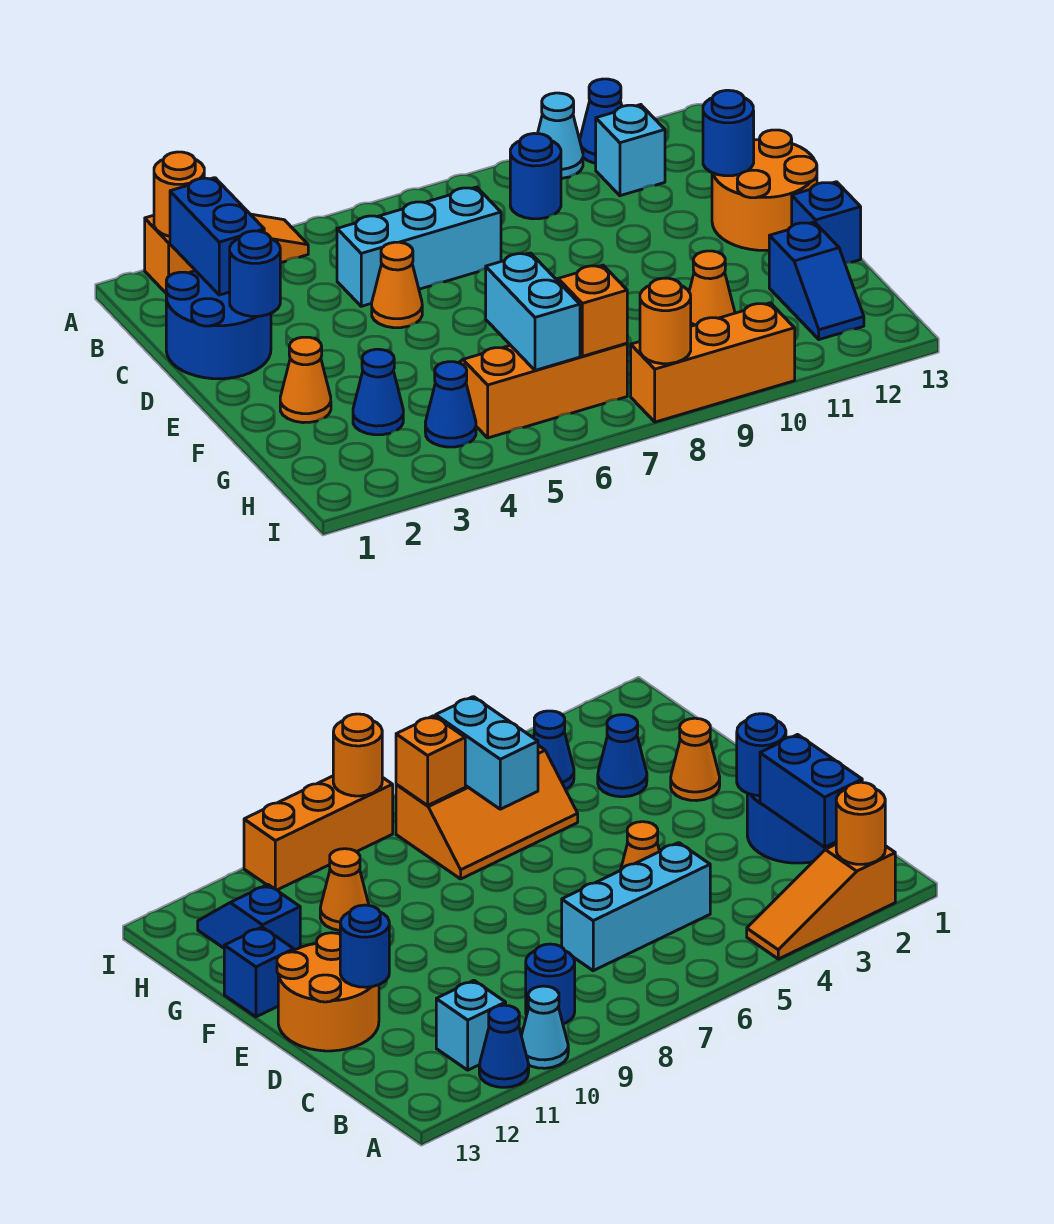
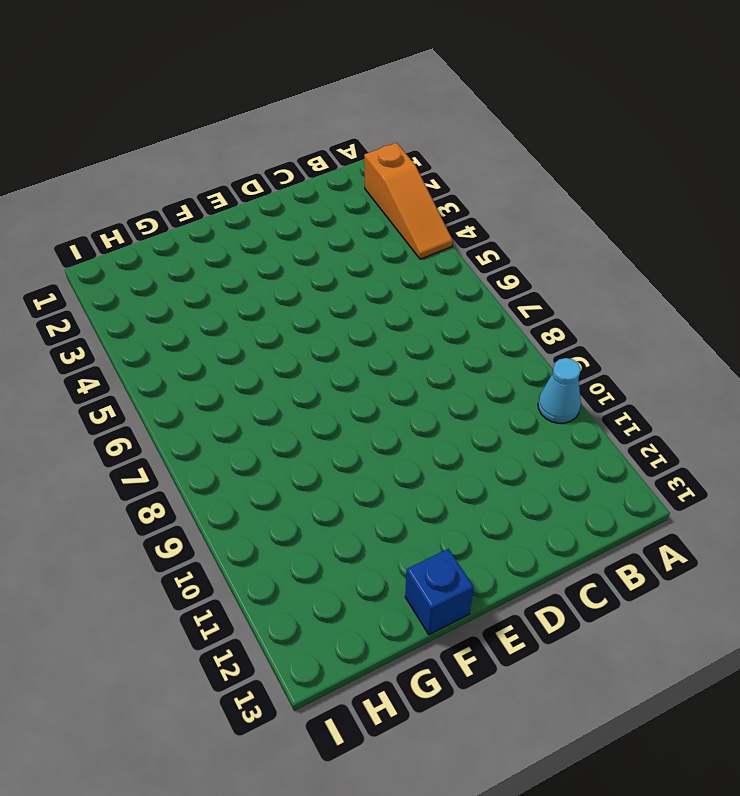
none -> blue cone A11 level 1
none -> blue round brick B9 level 1
none -> cyan brick B11 level 1

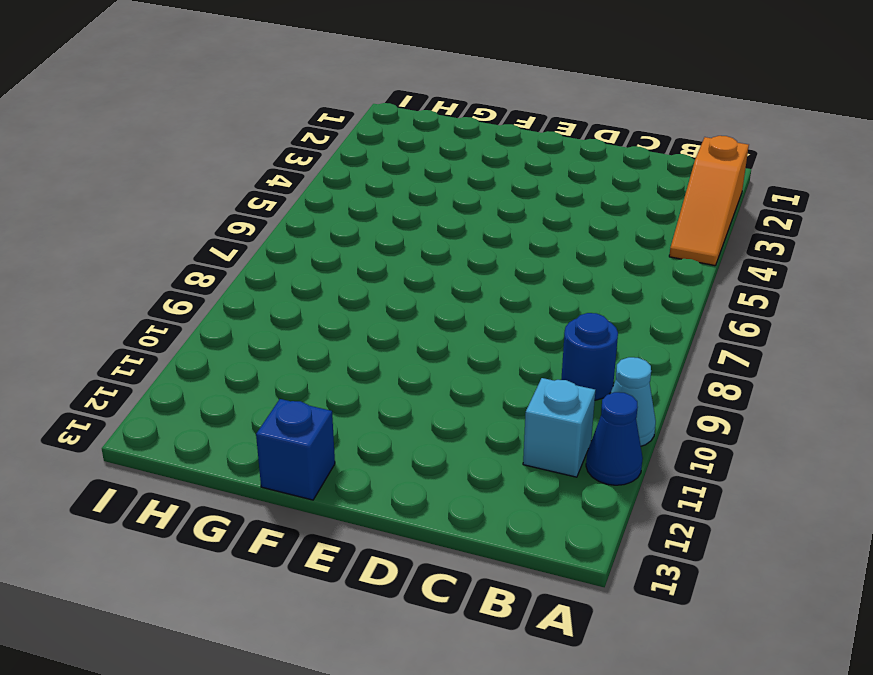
none -> blue round brick C1:D2 level 1
none -> cyan brick C5:C7 level 1
none -> orange cone D5 level 1

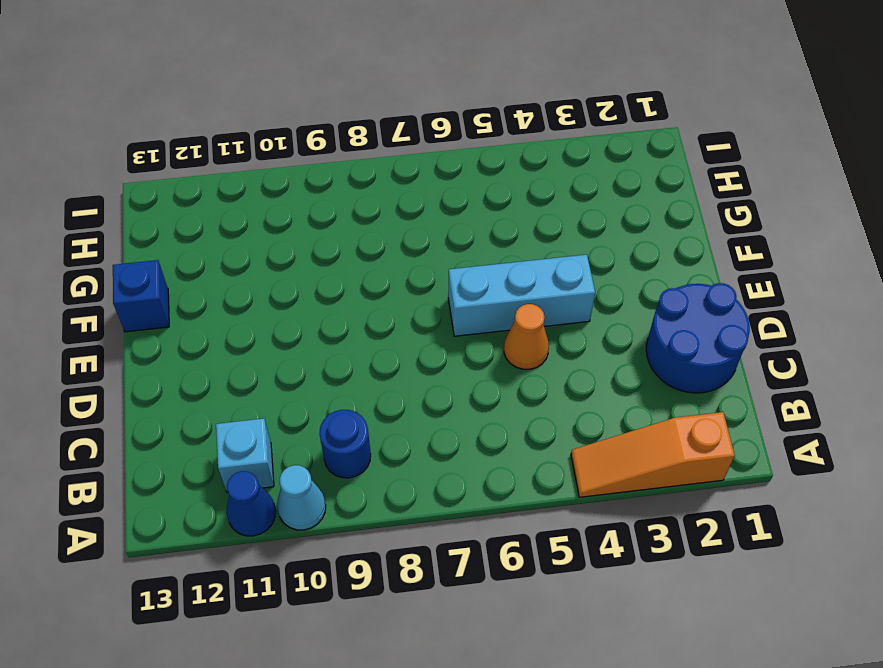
cyan brick E4:E6 level 1 -> cyan brick C5:C7 level 1
none -> orange round brick D12:E13 level 1
none -> orange cone F2 level 1
none -> blue cone G3 level 1

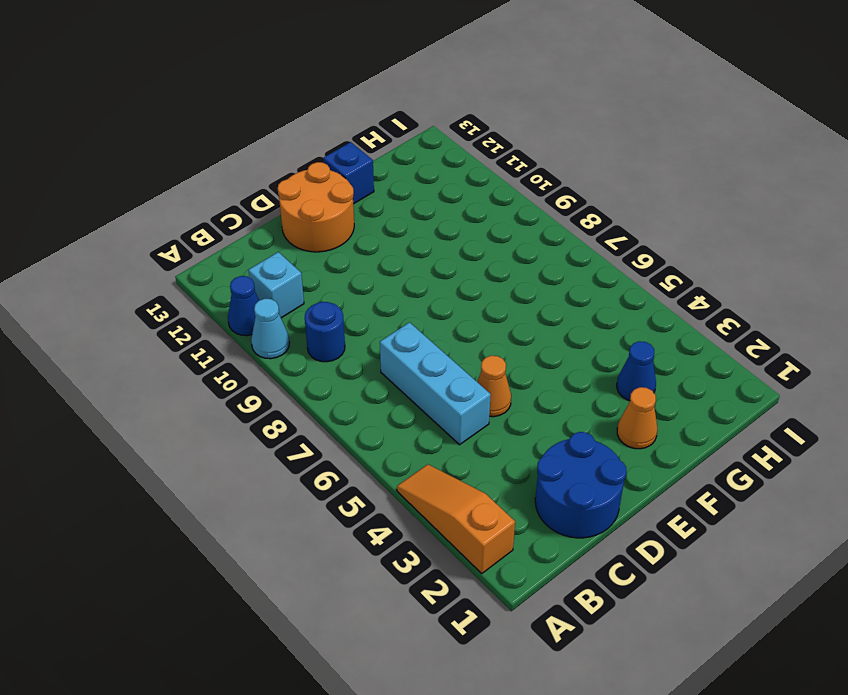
none -> orange slope G5:H7 level 1 top H
none -> orange cone G10 level 1
none -> blue slope G12:H12 level 1 top G

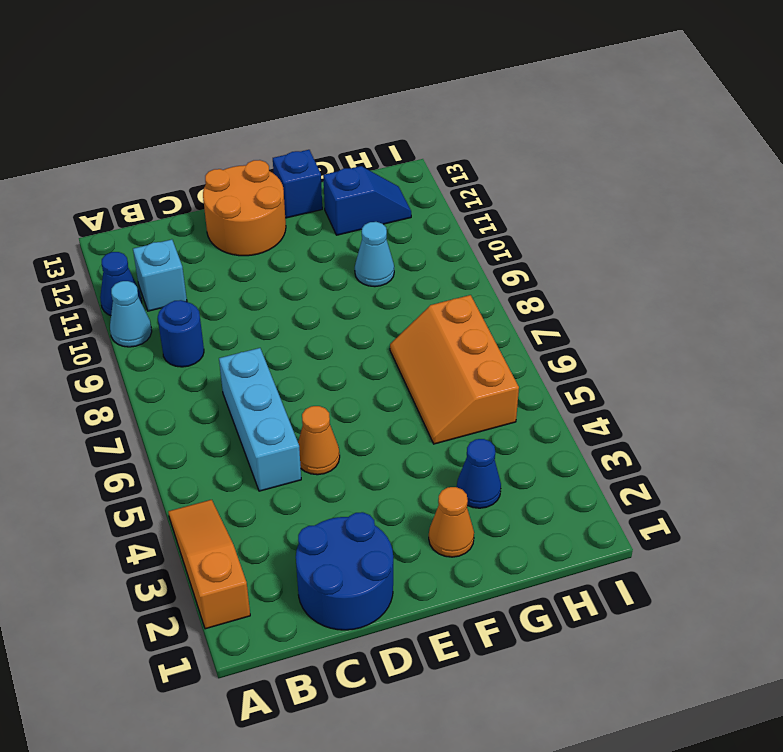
cyan cone G10 level 1 -> orange cone G10 level 1
none -> blue cone H4 level 1
none -> orange brick I8:I10 level 1
none -> orange round brick A2 level 2

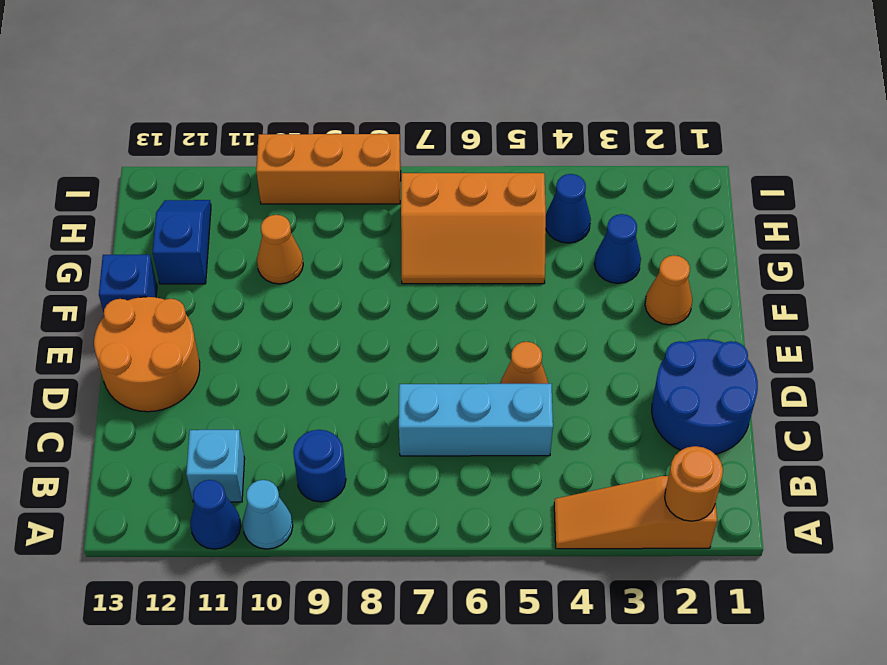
none -> blue brick B2:C2 level 2
none -> blue round brick D2 level 2
none -> blue round brick D12 level 2

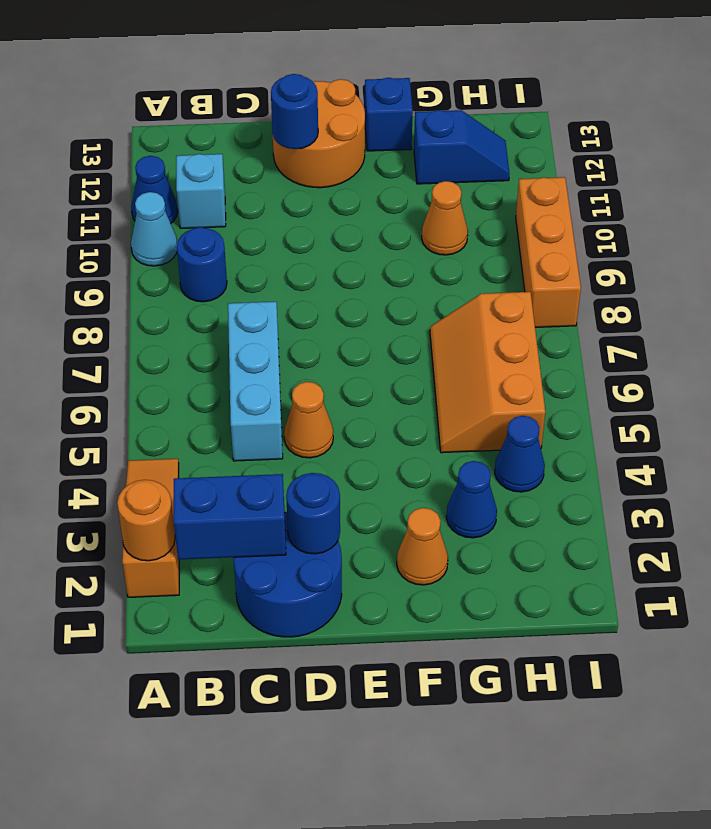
none -> cyan brick G6:H6 level 2
none -> orange brick H7 level 2
none -> orange round brick I8 level 2

